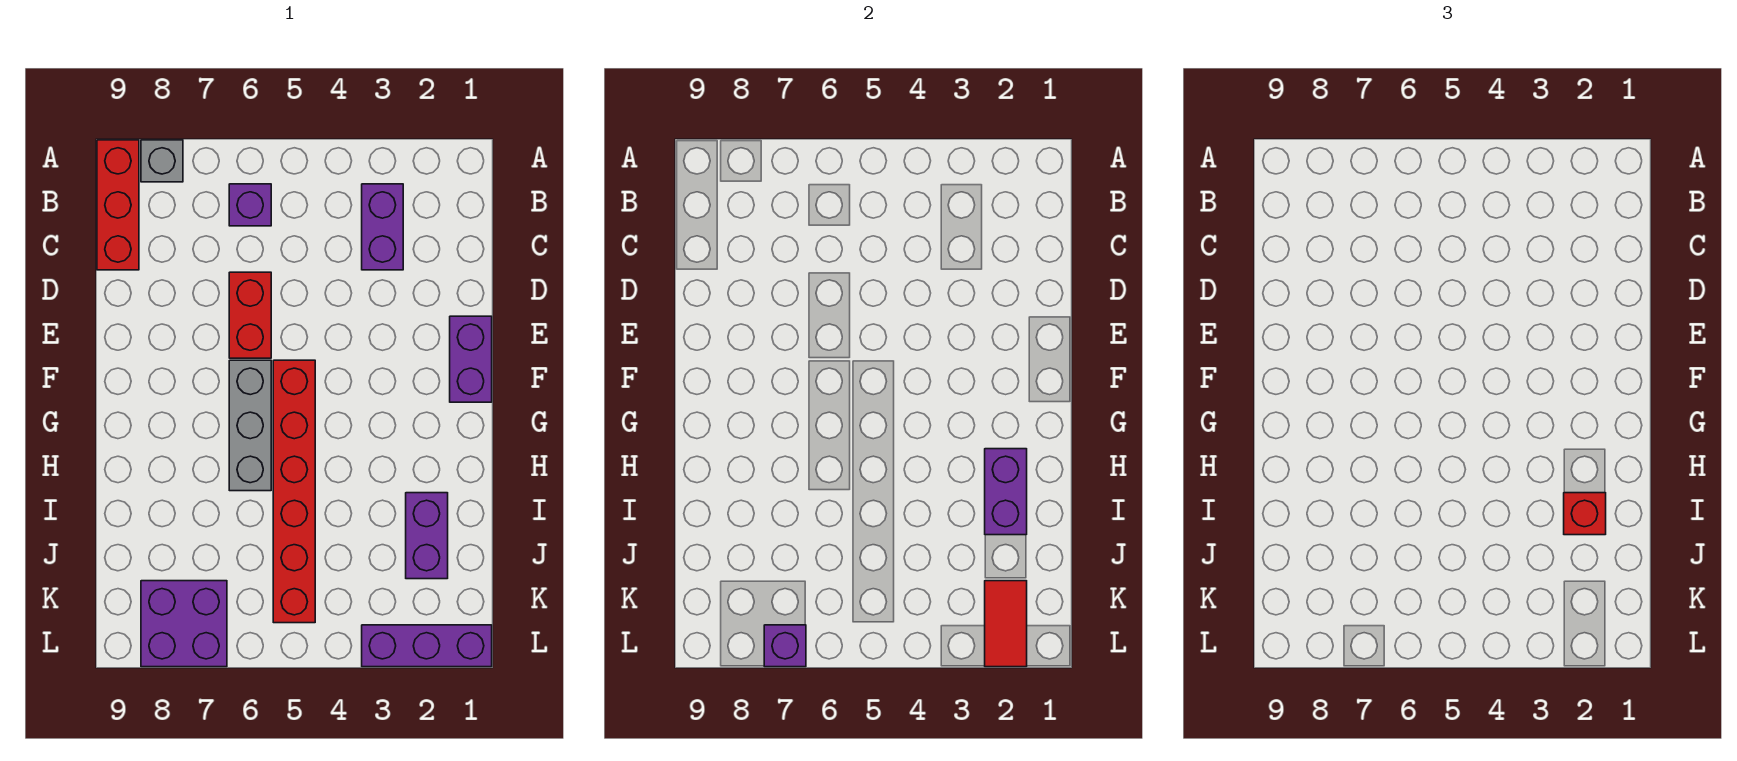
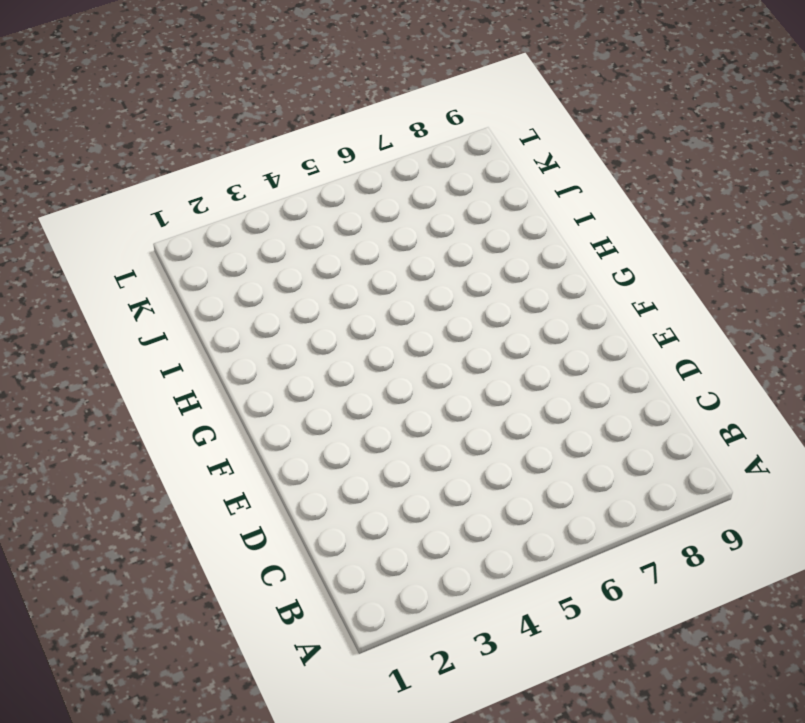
none -> grey brick A8 level 1
none -> red brick A9:C9 level 1
none -> purple brick B3:C3 level 1

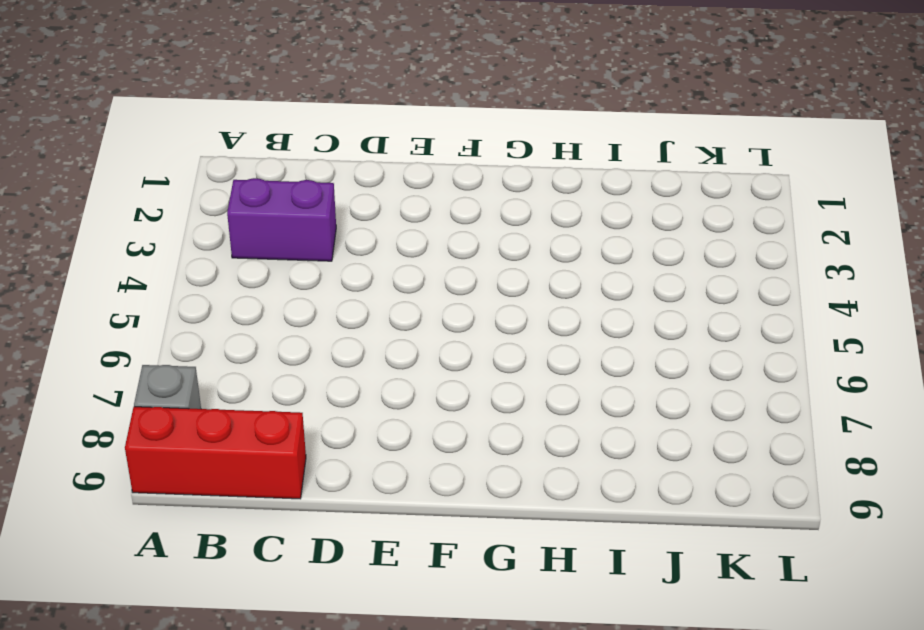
none -> purple brick B6 level 1
none -> red brick D6:E6 level 1
none -> purple brick E1:F1 level 1

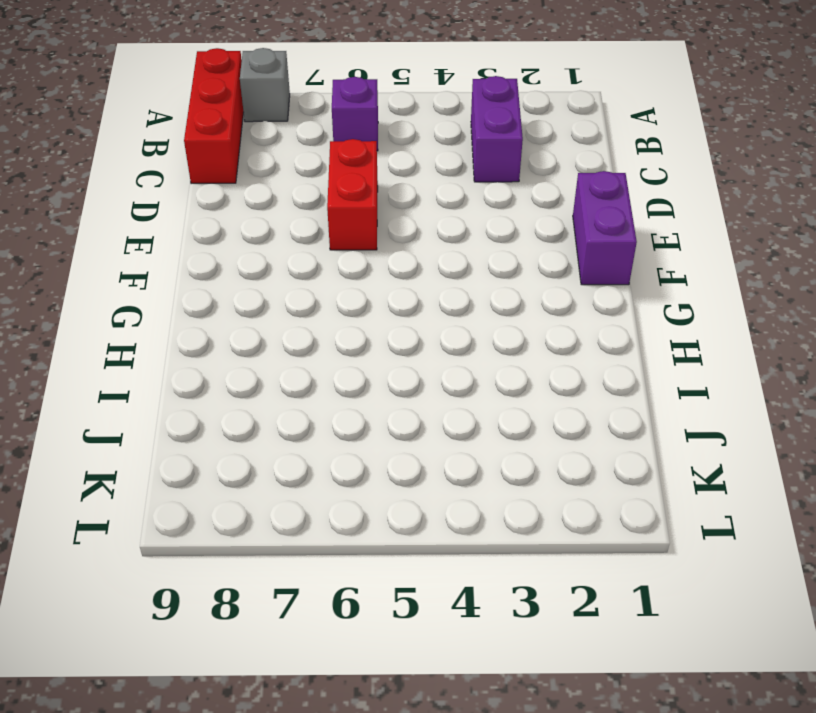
none -> red brick F5:K5 level 1
none -> grey brick F6:H6 level 1
none -> purple brick I2:J2 level 1

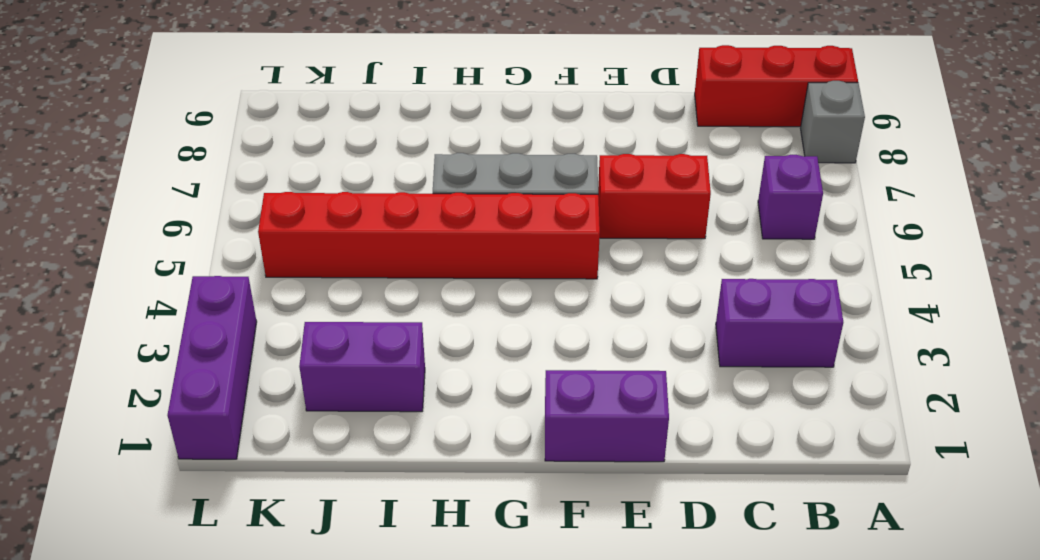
none -> purple brick K7:L8 level 1
none -> purple brick H2:I2 level 2
none -> red tile K2:L2 level 2

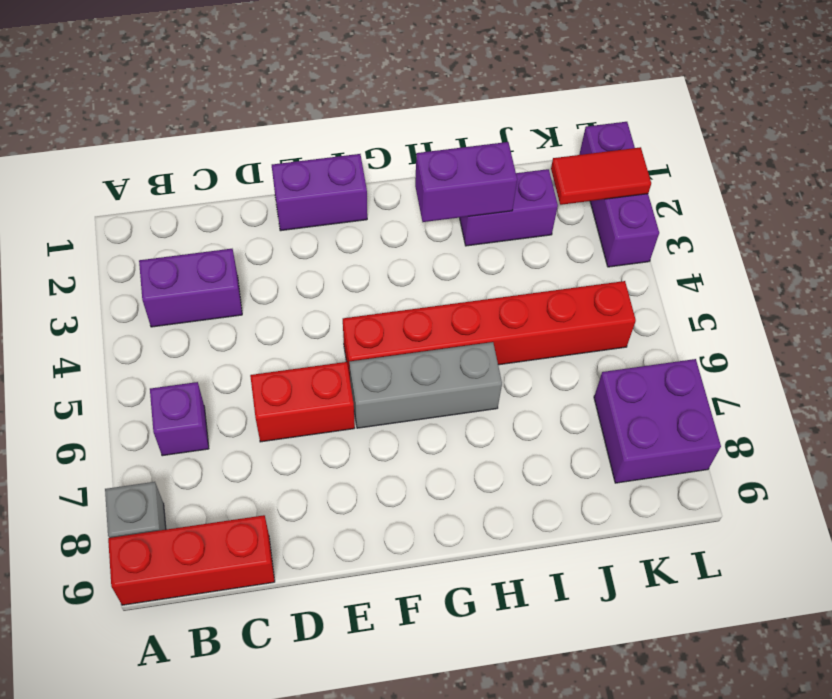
none -> purple brick L7 level 2
none -> red brick I2 level 3

